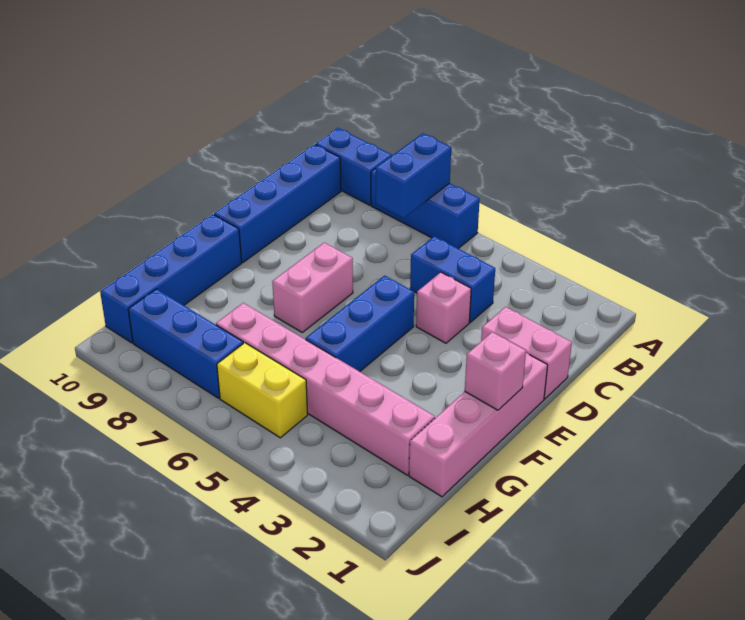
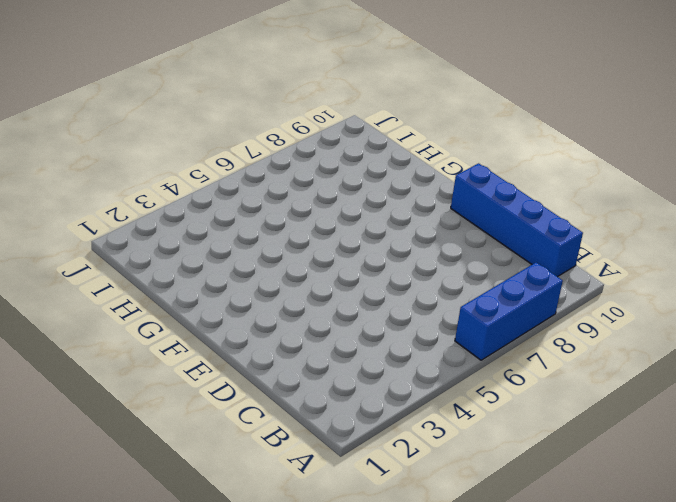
none -> blue brick A9:A10 level 1
none -> blue brick C4:C5 level 1
none -> pink brick D1:D2 level 1

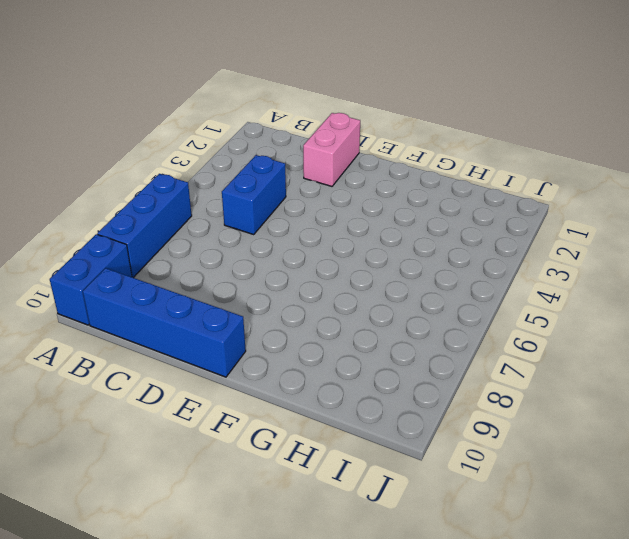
none -> pink brick D4 level 1
none -> pink brick E1:H1 level 1
none -> blue brick E5:G5 level 1

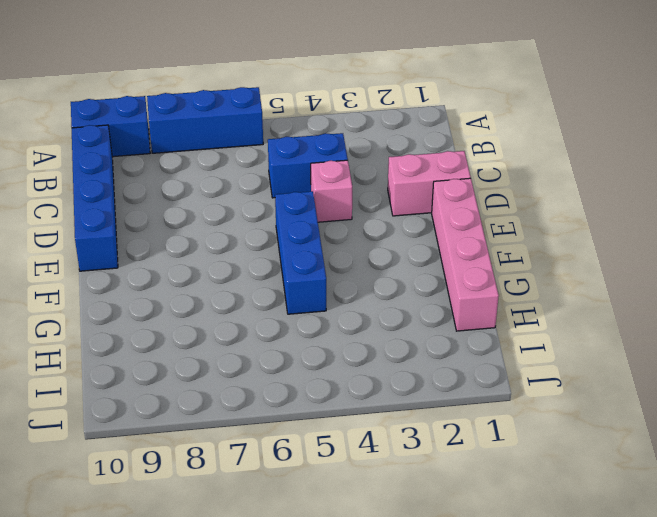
none -> pink brick E7:F7 level 1
none -> blue brick F10:I10 level 1
none -> pink brick H2:H7 level 1

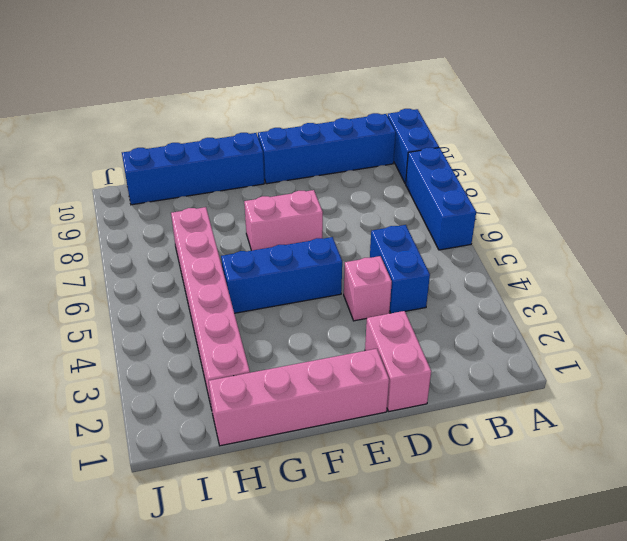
none -> yellow brick I5:I6 level 1
none -> blue brick I7:I9 level 1
none -> blue brick A7:B7 level 2

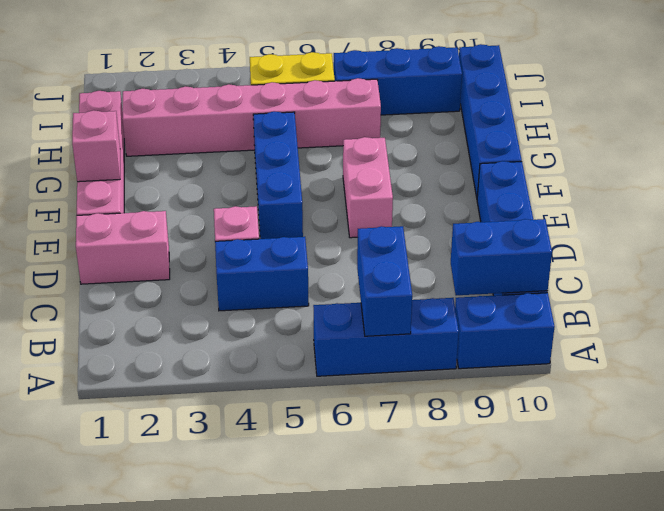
blue brick B9:B10 level 2 -> none

